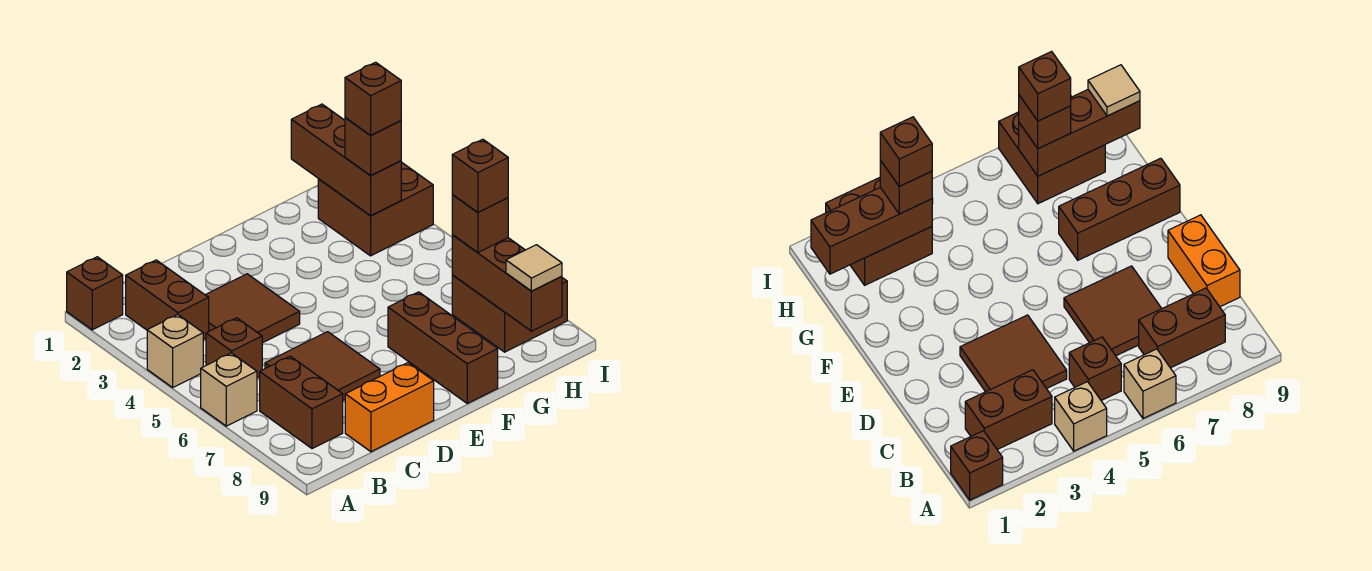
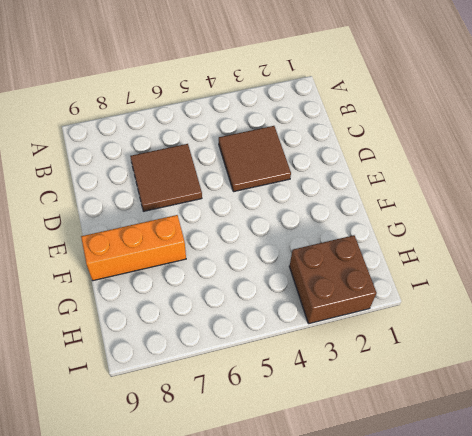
orange brick F7:F9 level 1 -> brown brick F7:F9 level 1
none -> brown brick A1 level 1
none -> tan brick A4 level 1
none -> tan brick A6 level 1

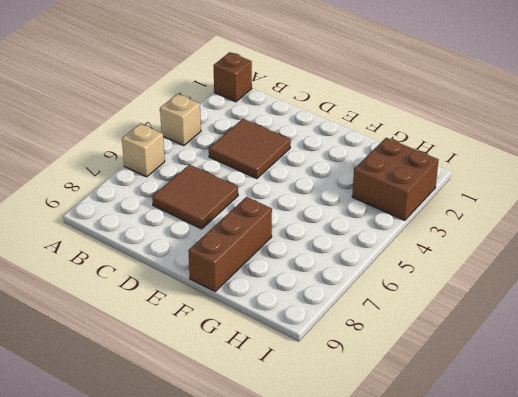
none -> brown brick B2:B3 level 1
none -> brown brick B5 level 1
none -> brown brick B7:B8 level 1

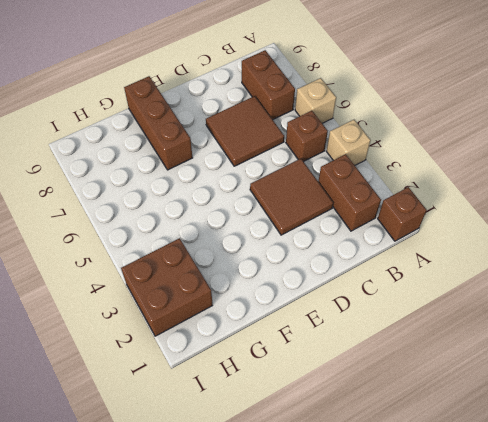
none -> orange brick C9:D9 level 1
none -> brown brick H7:I8 level 1
none -> brown brick H1:H3 level 2

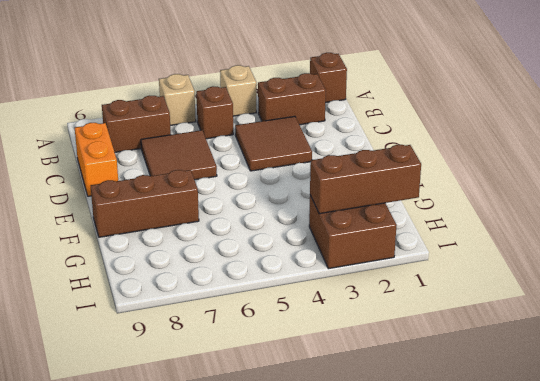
none -> brown brick H7:I8 level 1
none -> brown brick H7:H9 level 2
none -> brown brick H3 level 3

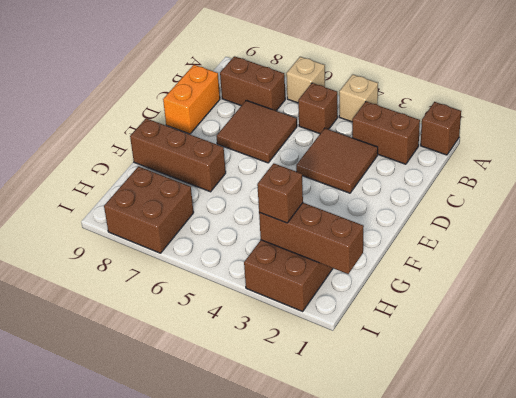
none -> brown brick H7:H9 level 2
none -> brown brick H7 level 3
none -> tan tile H9 level 3

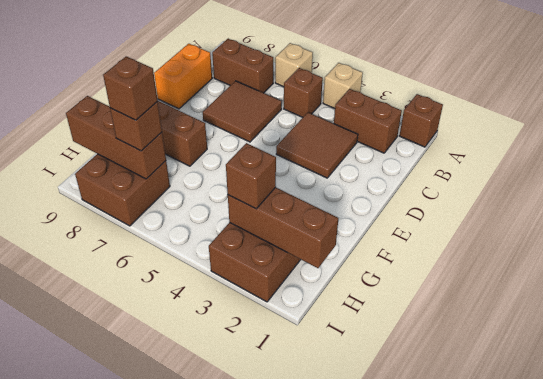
none -> tan tile H9 level 3
none -> brown brick H3 level 4

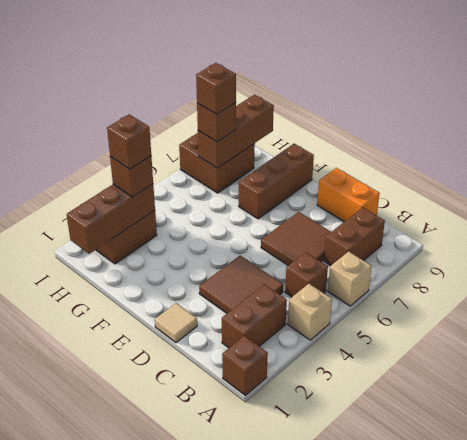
tan tile D1 level 1 -> tan tile H9 level 3

